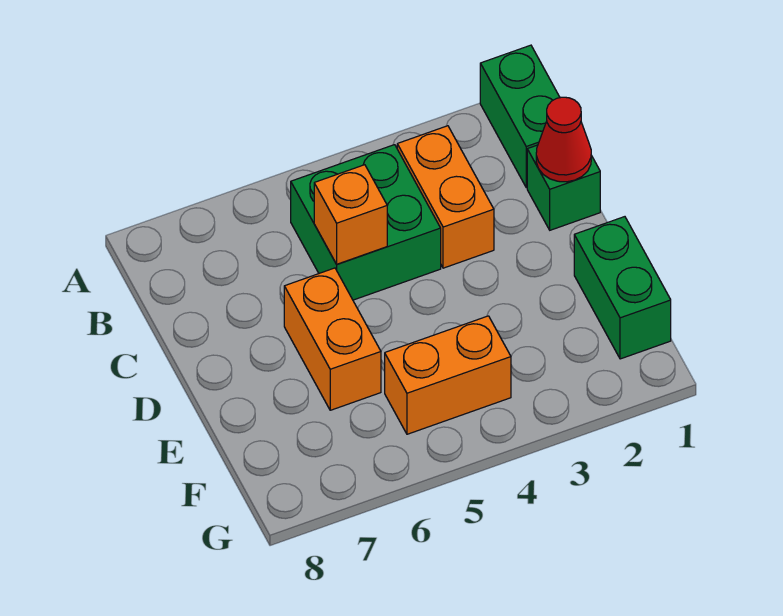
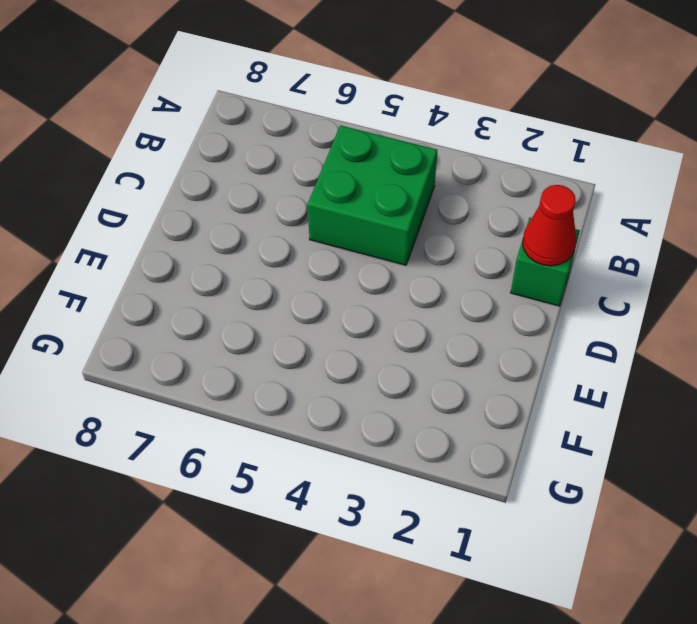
none -> green brick A1:B1 level 1
none -> orange brick B3:C3 level 1

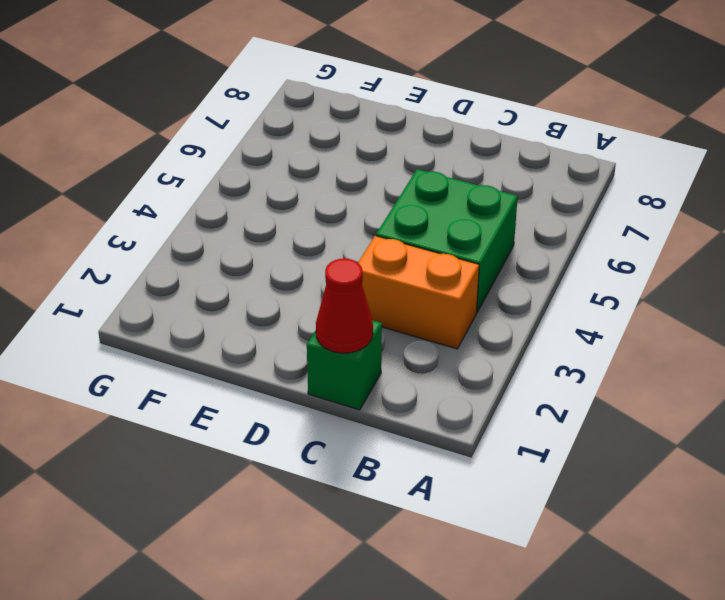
none -> green brick A1:B1 level 1
none -> orange brick D6:E6 level 1

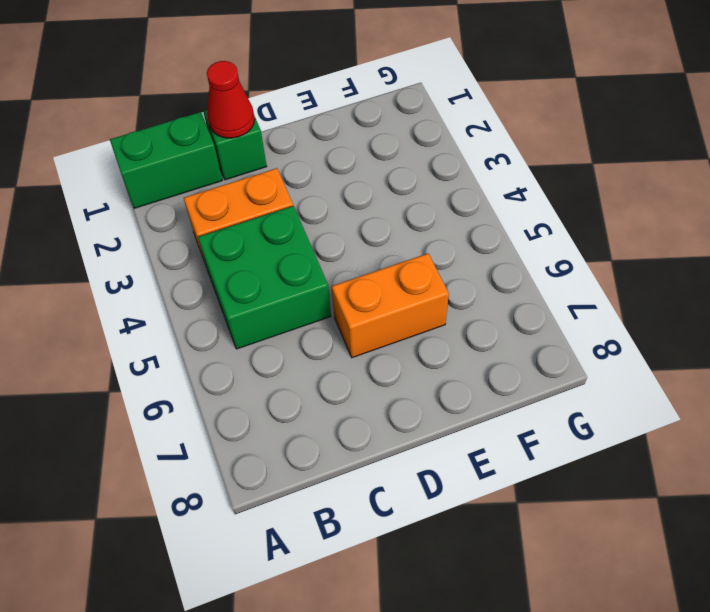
none -> green brick E1:F1 level 1
none -> orange brick F4:F5 level 1

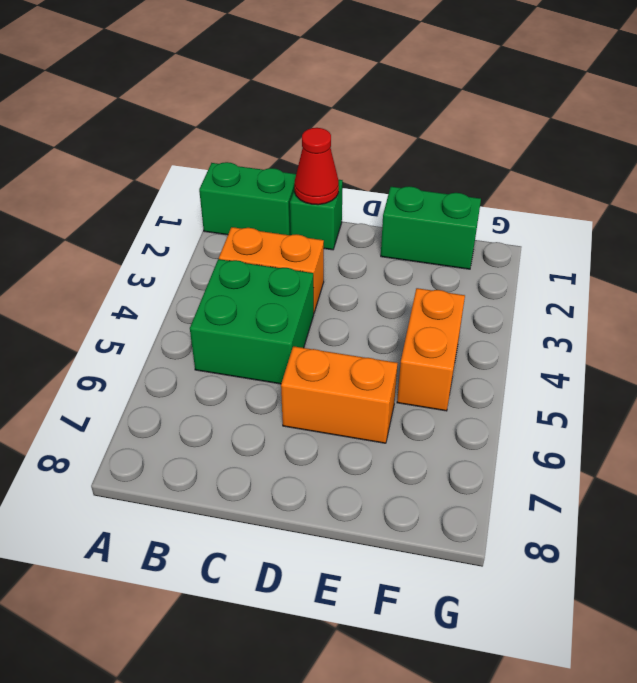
none -> orange brick C5 level 2

